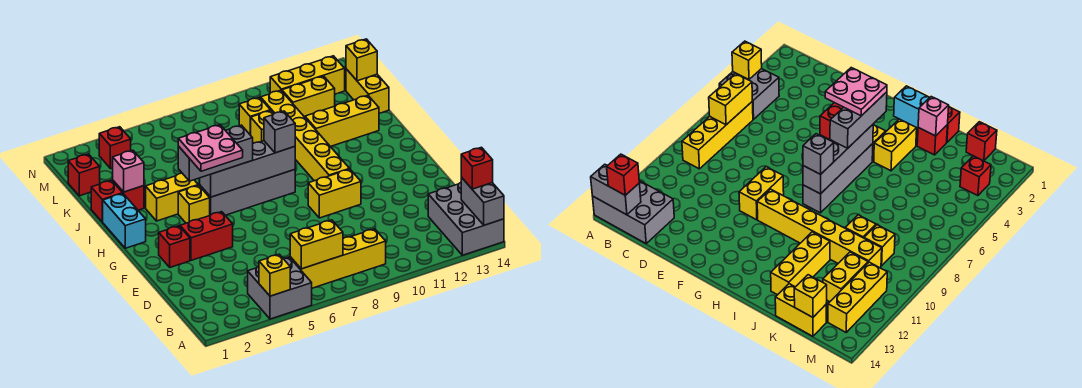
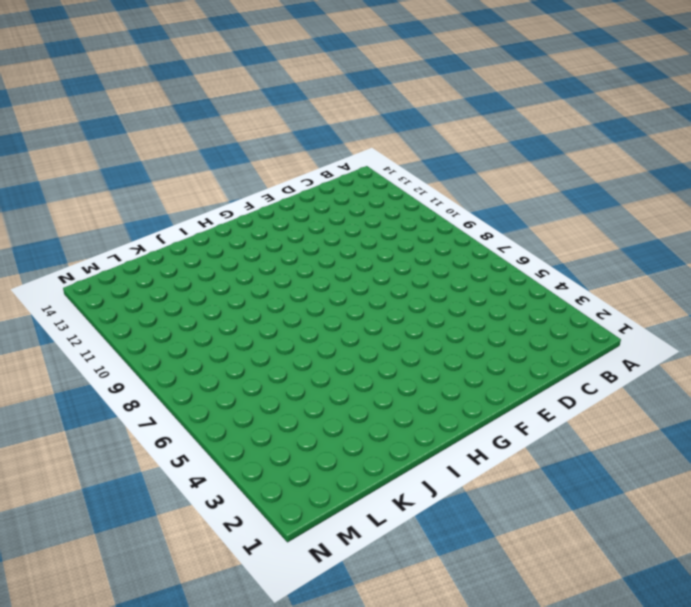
none -> grey brick A4:B5 level 1
none -> grey brick A13:C14 level 1
none -> yellow brick B6:B9 level 1
none -> red brick F2 level 1

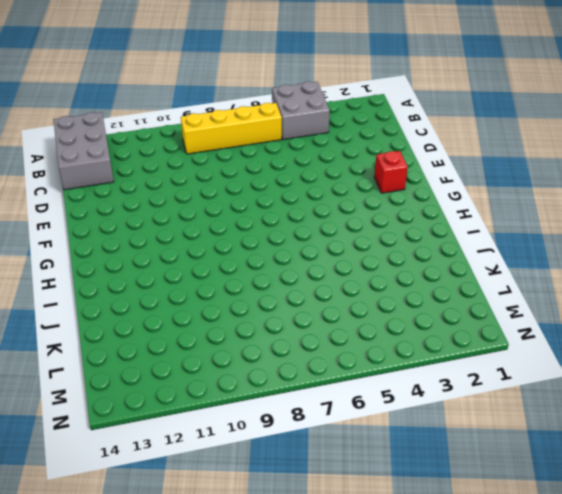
none -> red brick F3:F4 level 1
none -> yellow brick F9:F10 level 1
none -> yellow brick G10:L10 level 1
none -> cyan brick H1:I1 level 1

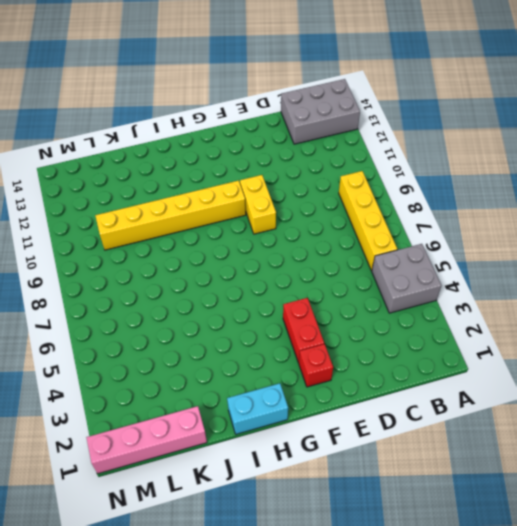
pink brick K1:N1 level 1 -> red brick L1 level 1
none -> yellow brick H4 level 1
none -> grey brick H5:H8 level 1
none -> yellow brick I3:I4 level 1
none -> red brick J1 level 1

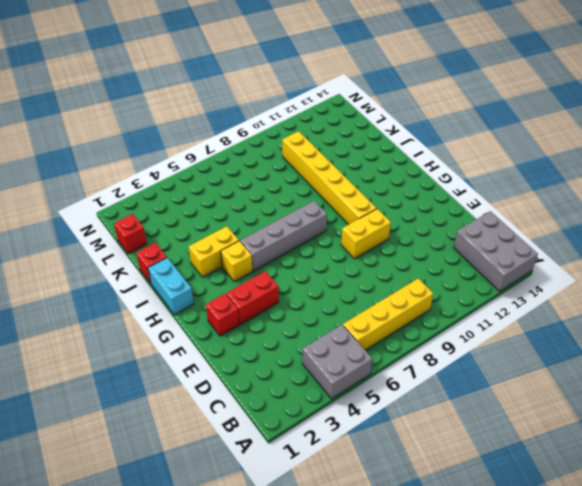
none -> red brick J2 level 1
none -> yellow brick J11:J13 level 1
none -> yellow brick K9 level 1
none -> yellow brick K14:L14 level 1

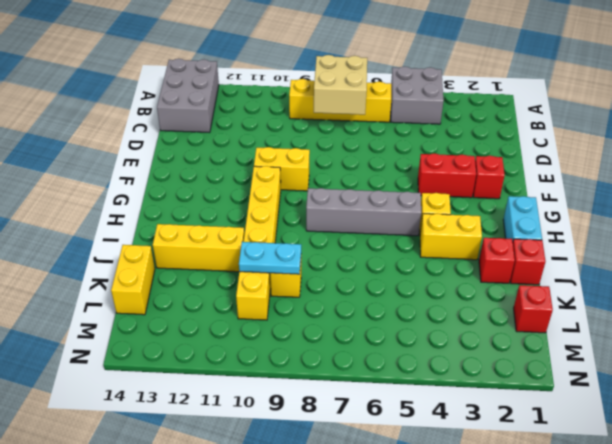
tan brick B7:C8 level 2 -> yellow brick B6:B7 level 2
cyan plate K9:K10 level 2 -> none
none -> yellow brick L9 level 1
none -> yellow brick L11:L12 level 1
none -> red brick M3 level 1
none -> yellow brick M11:M13 level 1

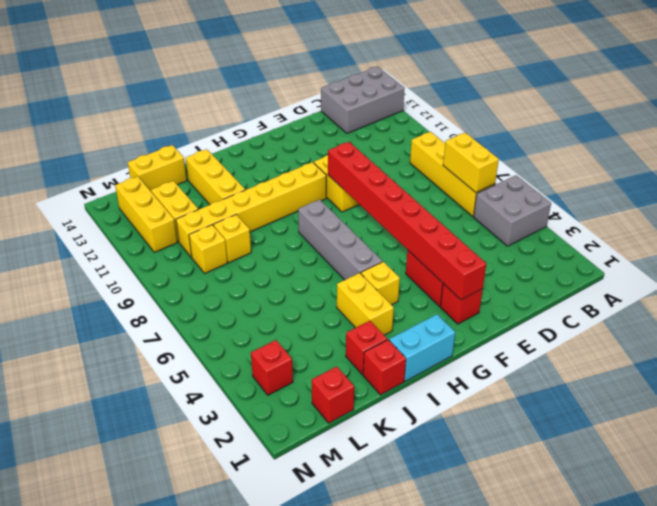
red brick F2:F9 level 2 -> none
none -> yellow brick A4 level 2
none -> grey brick A14:B14 level 2
none -> grey brick H5:H8 level 2
none -> pink brick J2 level 2

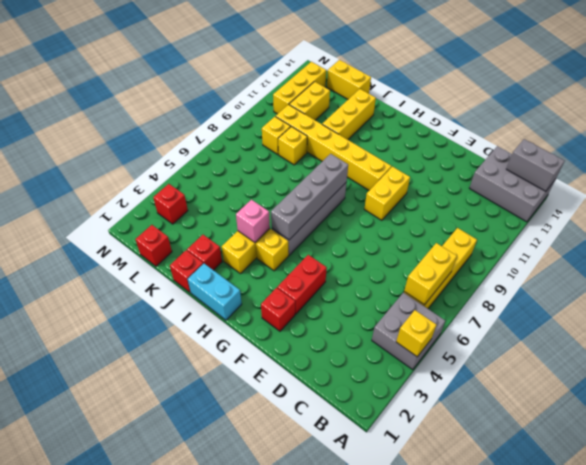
pink brick I4 level 2 -> pink brick J2 level 2
none -> yellow brick L14 level 2
none -> red brick B14 level 3
none -> grey brick H4:H6 level 3
none -> grey brick H8 level 3

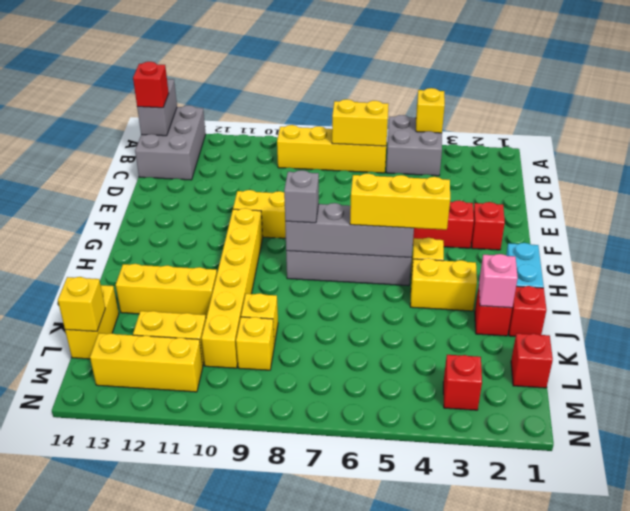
yellow brick H4:H6 level 3 -> grey brick H4:H6 level 3
none -> pink plate G4:H5 level 4

